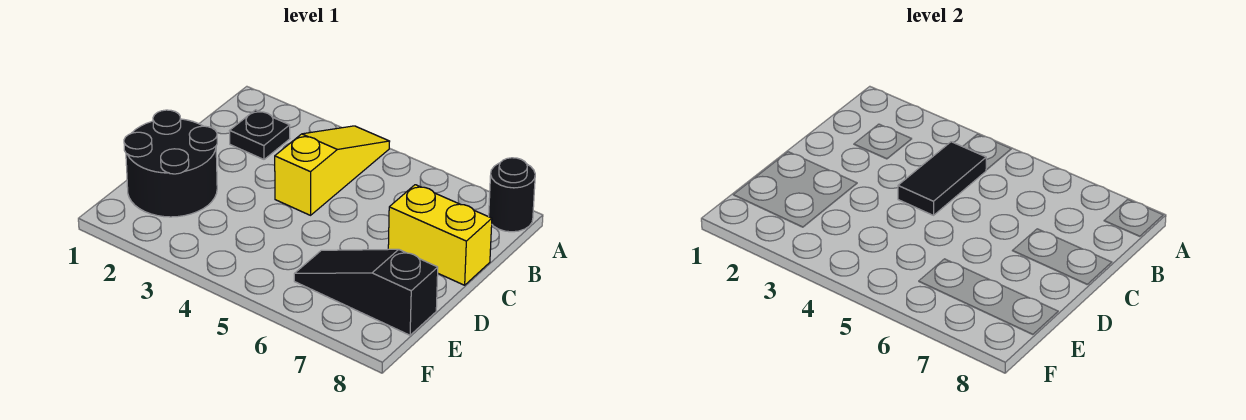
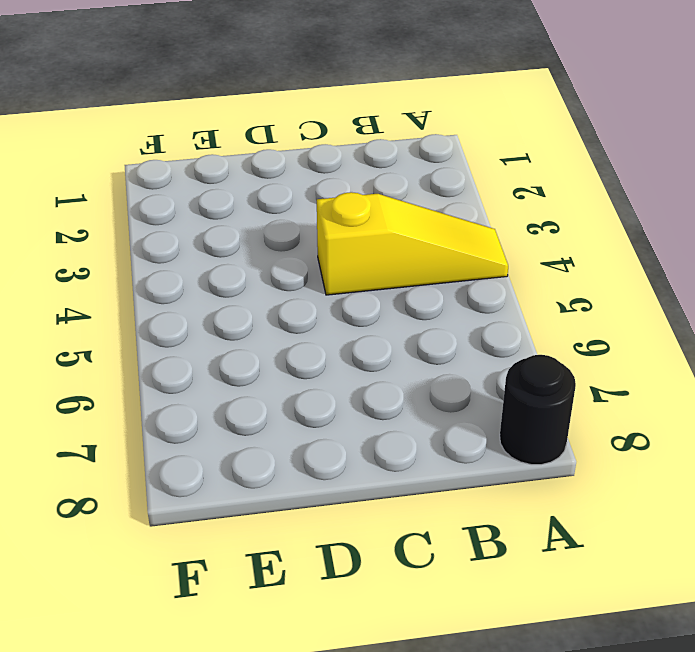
none -> black plate B2 level 1
none -> yellow brick C7:C8 level 1

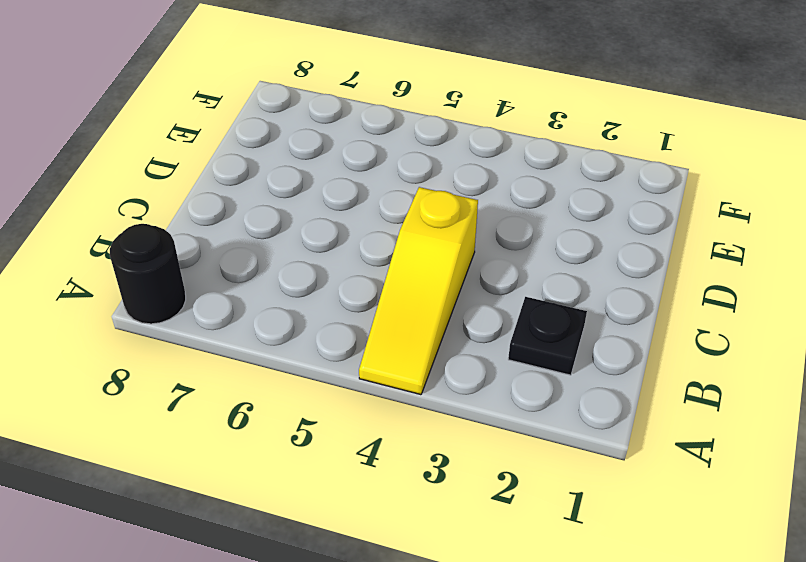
none -> yellow brick C7:C8 level 1
none -> black round brick D1:E2 level 1

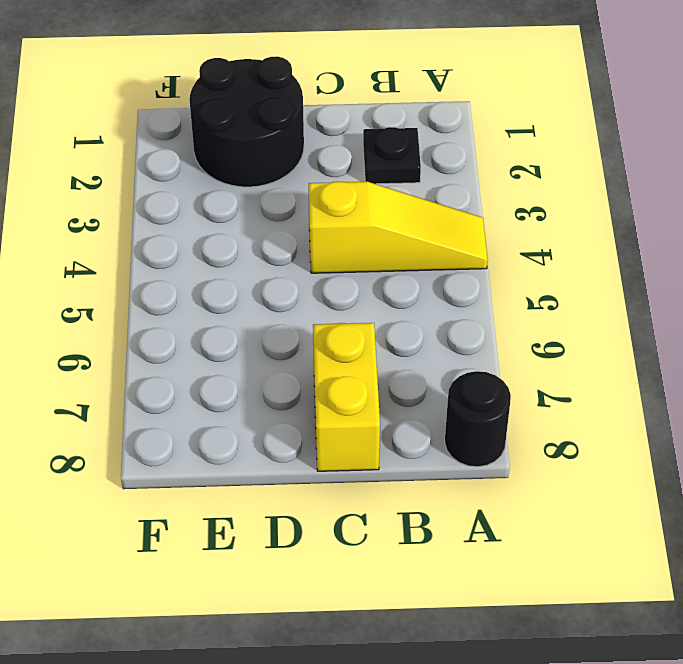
none -> black slope E6:E8 level 1 top 8
none -> black tile B4:C4 level 2

